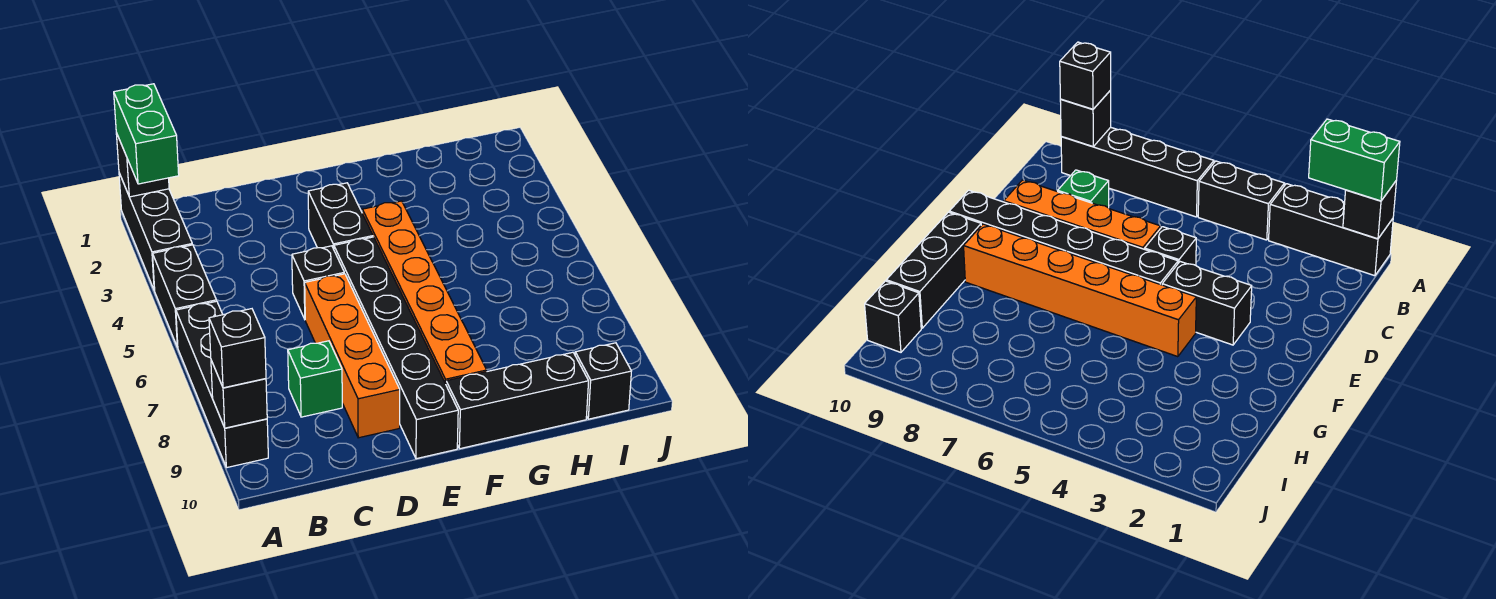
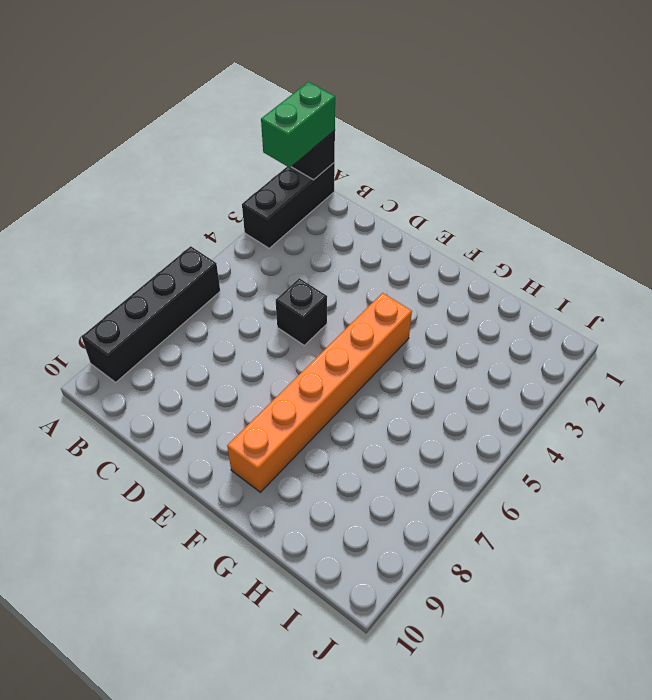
none -> black brick A4:A5 level 1
none -> green brick C8 level 1
none -> orange brick D6:D9 level 1

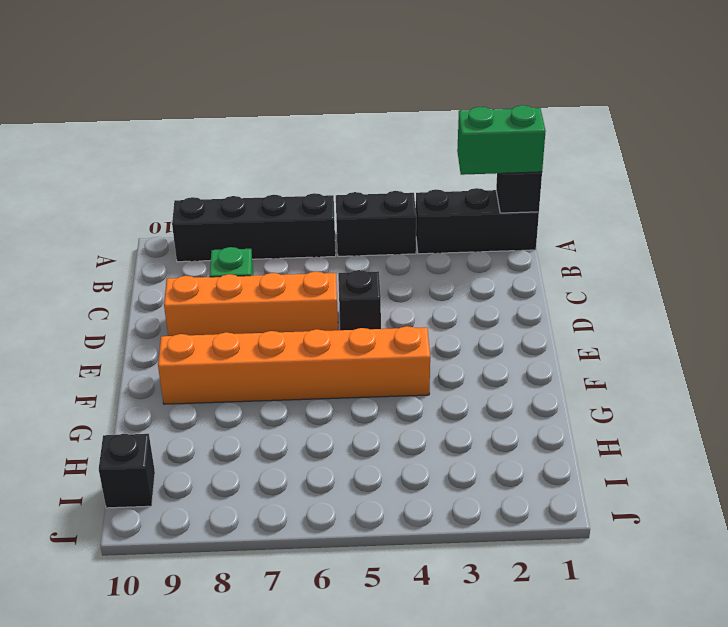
none -> black brick E3:E4 level 1
none -> black brick E5:E10 level 1
none -> black brick F10:H10 level 1

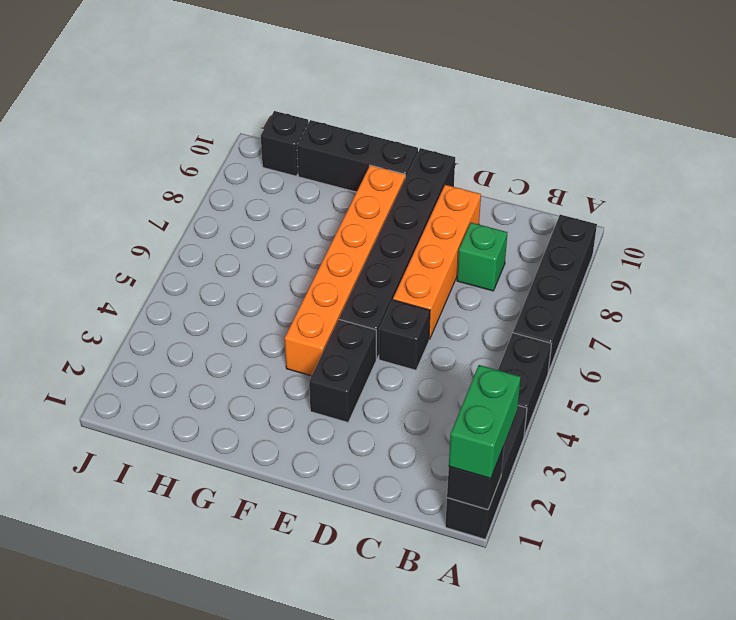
none -> black brick A9 level 2
none -> black brick A9 level 3

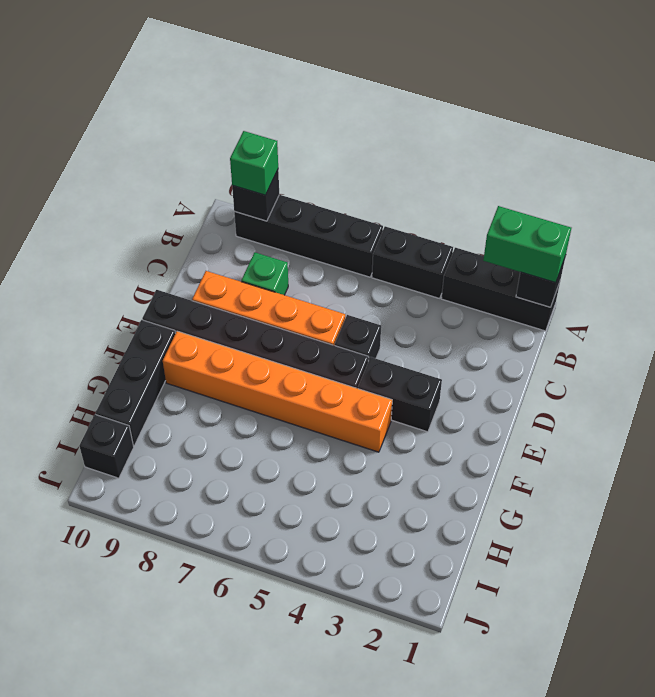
green brick A9 level 3 -> black brick A9 level 3

